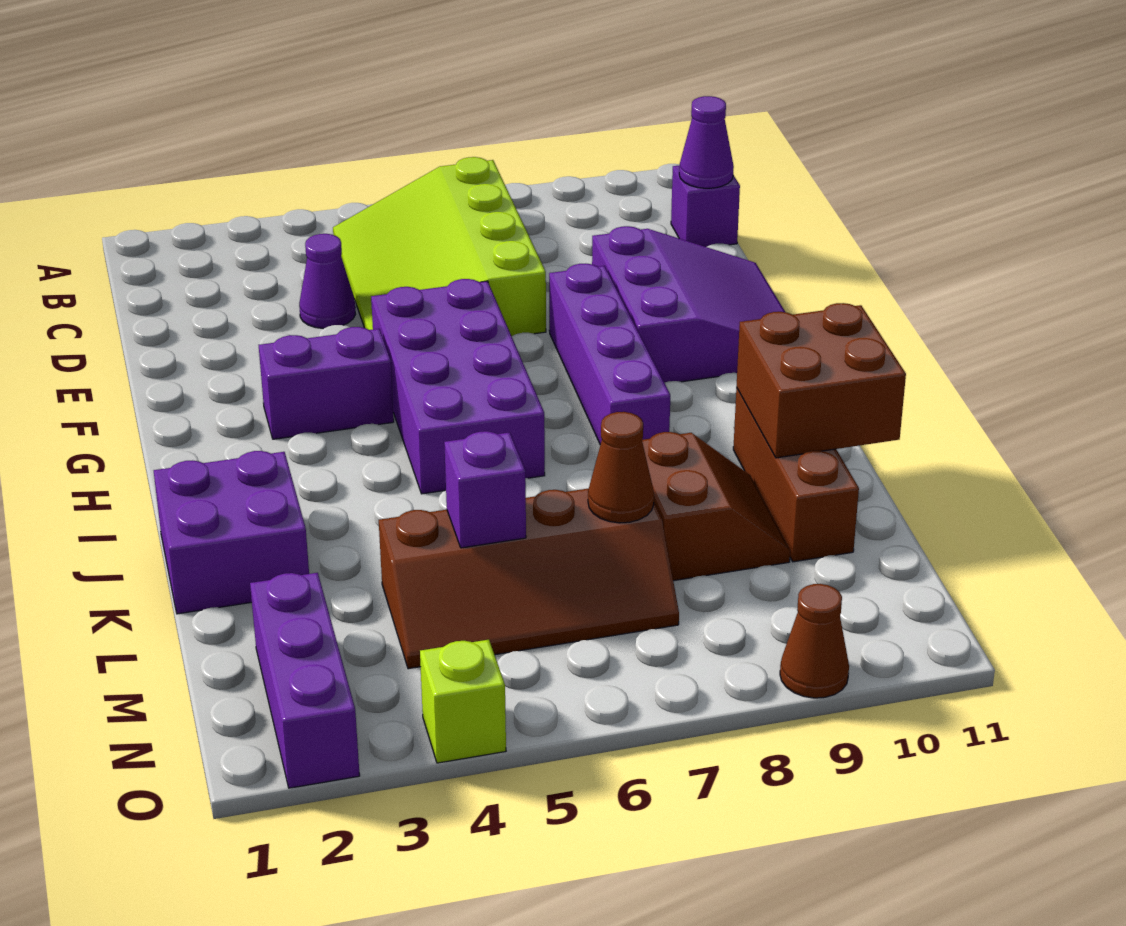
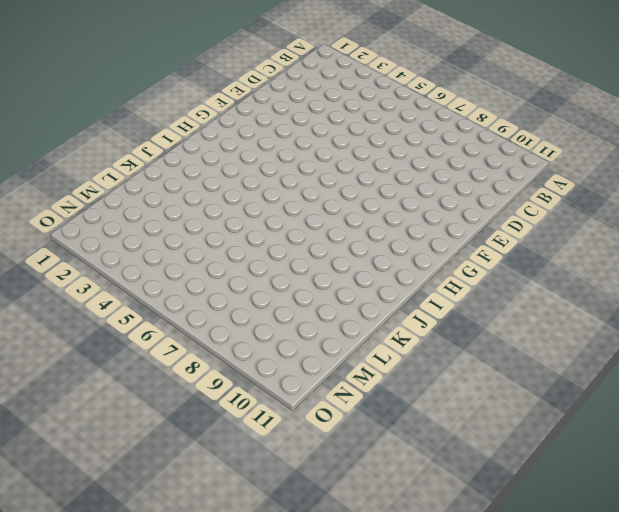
none -> lime slope B5:E7 level 1 top 7
none -> purple brick C11 level 1
none -> purple cone D4 level 1

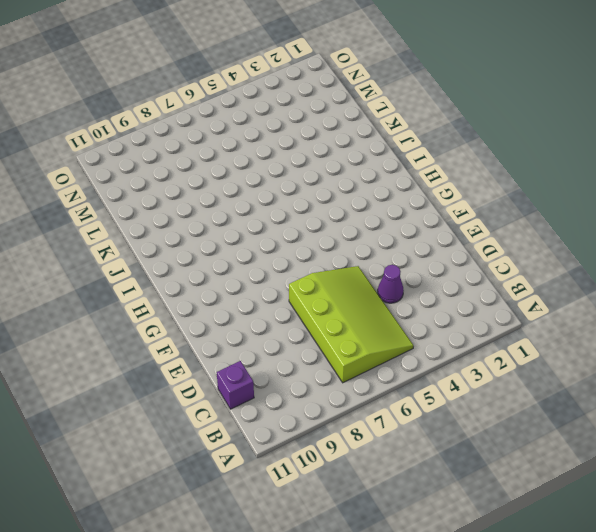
none -> purple slope E9:G11 level 1 top 9
none -> purple brick F5:I6 level 1
none -> purple brick F8:I8 level 1

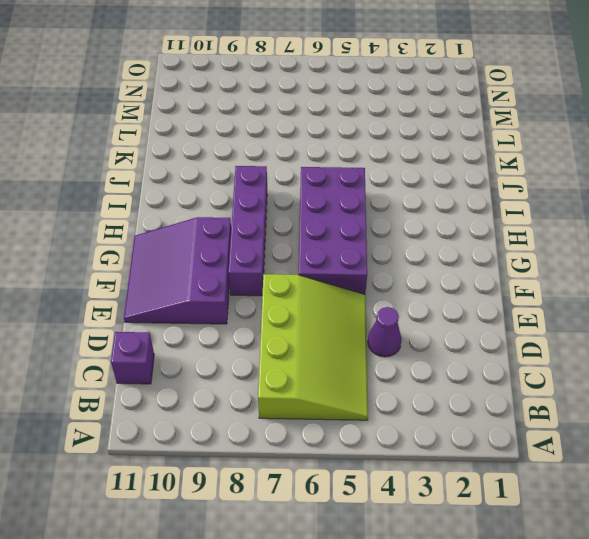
none -> purple brick G3:G4 level 1
none -> purple brick J1:K2 level 1
none -> brown brick J10:L10 level 1

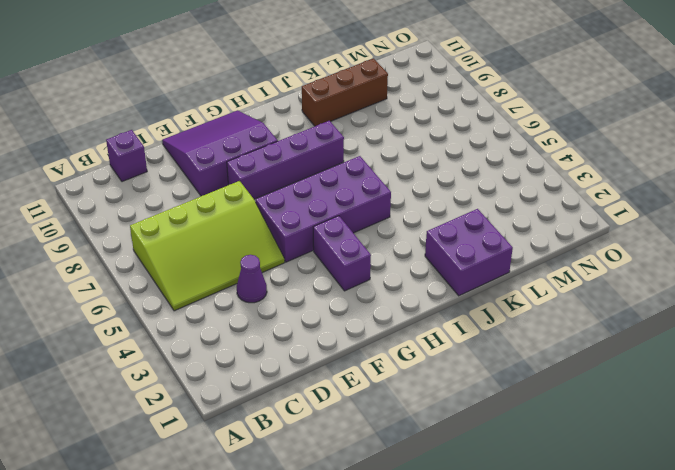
none -> brown slope K8:L9 level 1 top 8
none -> brown slope L4:M7 level 1 top L
none -> purple brick M2:O2 level 1

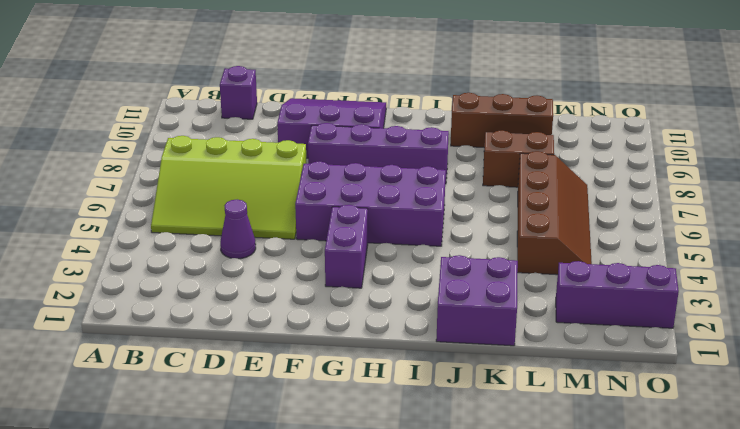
none -> lime brick O4 level 1
none -> brown cone O9 level 1
none -> purple cone C11 level 2

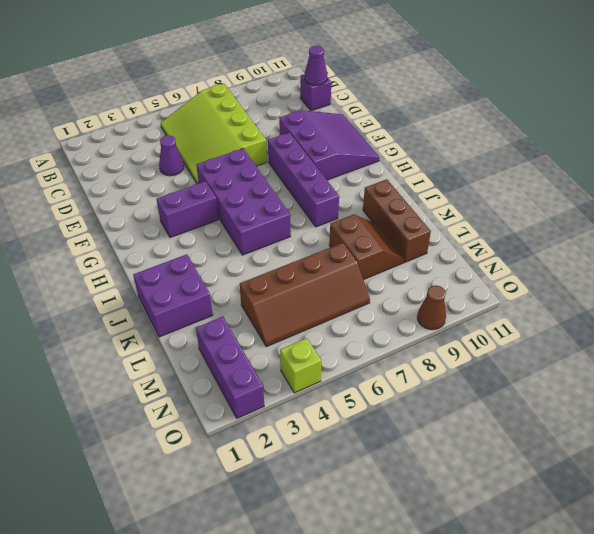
none -> brown brick J10:K11 level 2
none -> purple brick L5 level 2
none -> brown cone L7 level 2

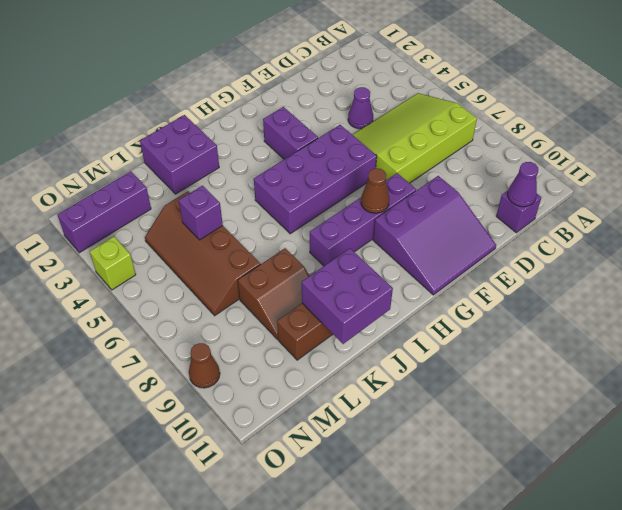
brown cone G8 level 2 -> brown cone L7 level 2
purple brick J10:K11 level 2 -> brown brick J10:K11 level 2

